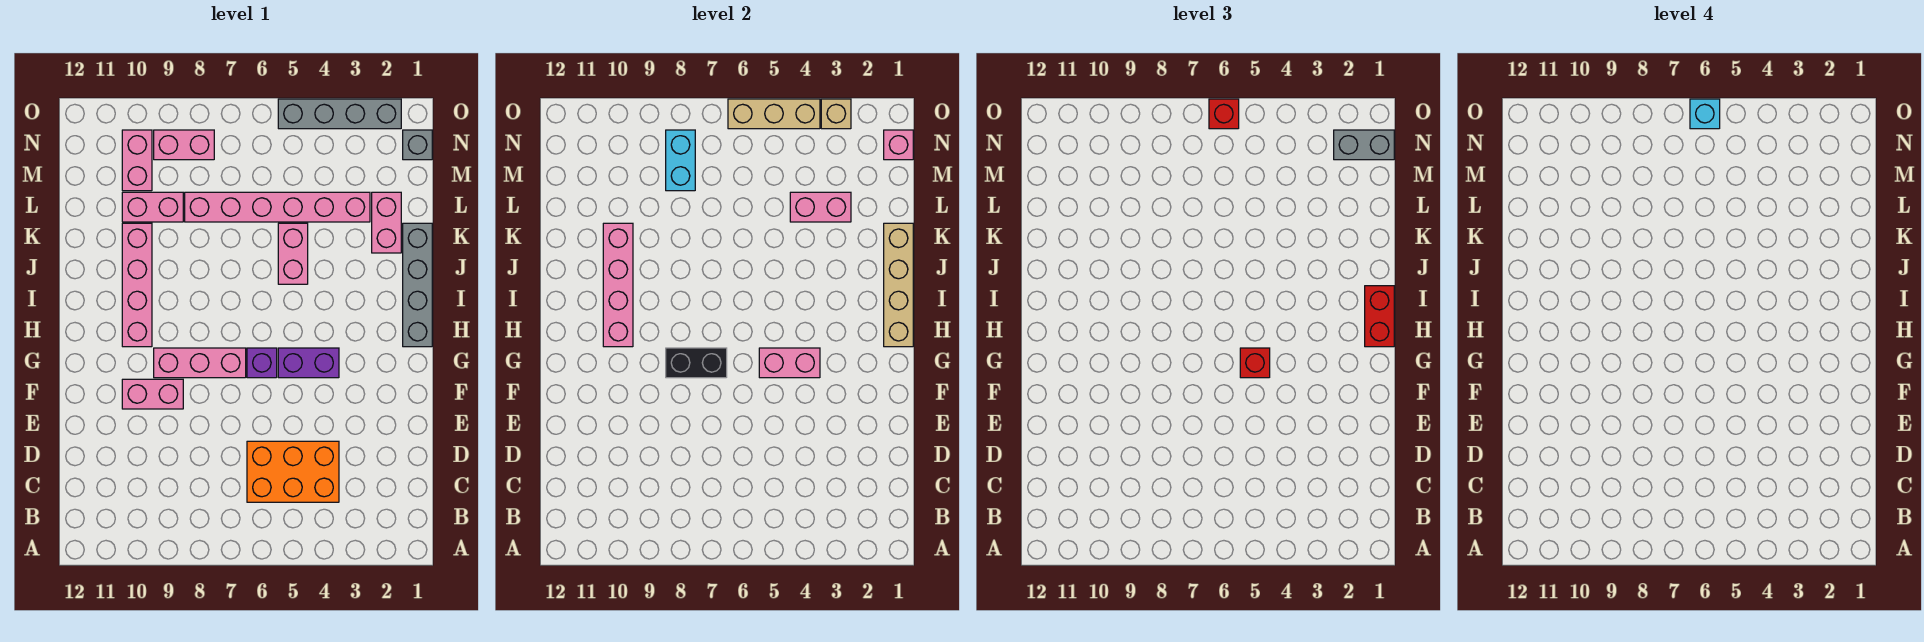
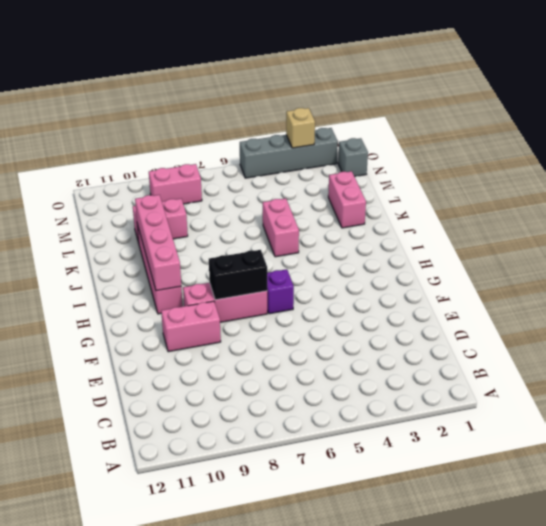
none -> orange brick C4:D6 level 1
none -> purple brick G4:G5 level 1
none -> grey brick H1:K1 level 1

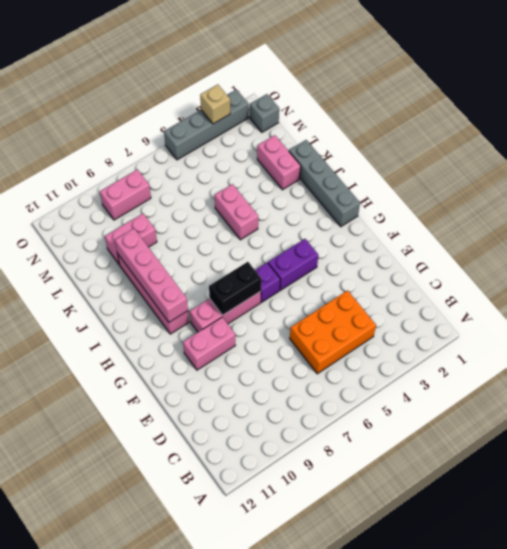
none -> pink brick L3:L8 level 1
none -> pink brick M10:N10 level 1
none -> pink brick G4:G5 level 2

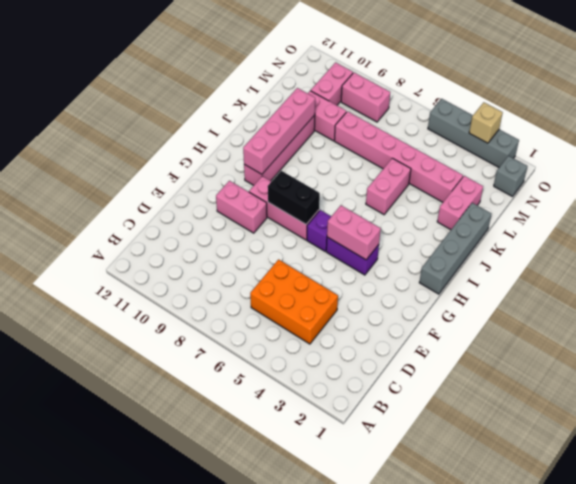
none -> tan brick H1:K1 level 2
none -> pink brick L3:L4 level 2
none -> cyan brick M8:N8 level 2

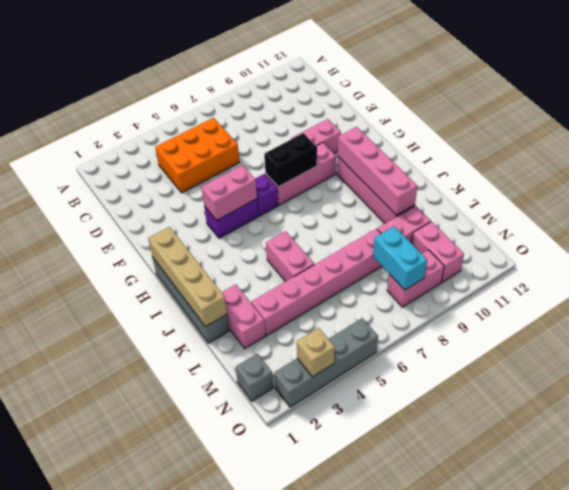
none -> pink brick L3:L4 level 2
none -> pink brick N1 level 2
none -> tan brick O4:O6 level 2

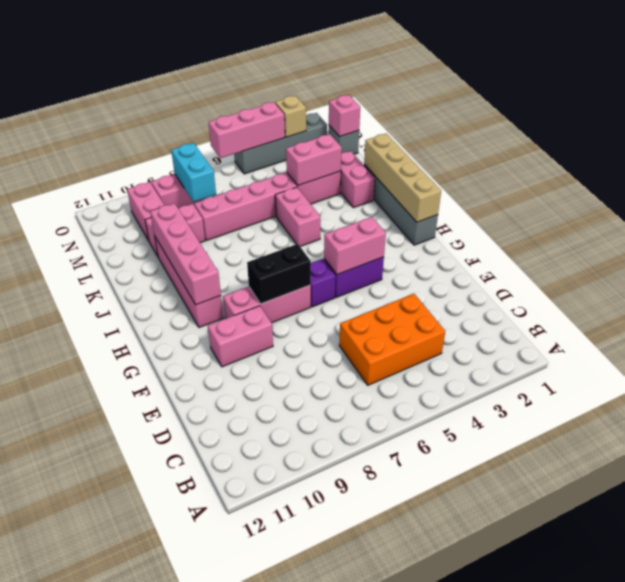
pink brick O4:O6 level 2 -> tan brick O4:O6 level 2
none -> red brick G5 level 3
none -> red brick H1:I1 level 3
none -> grey brick N1:N2 level 3

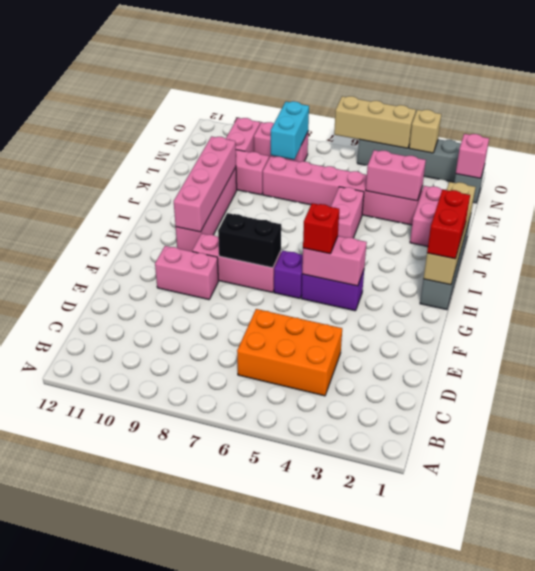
none -> grey brick N1:N2 level 3
none -> red brick O6 level 3
none -> cyan brick O6 level 4

